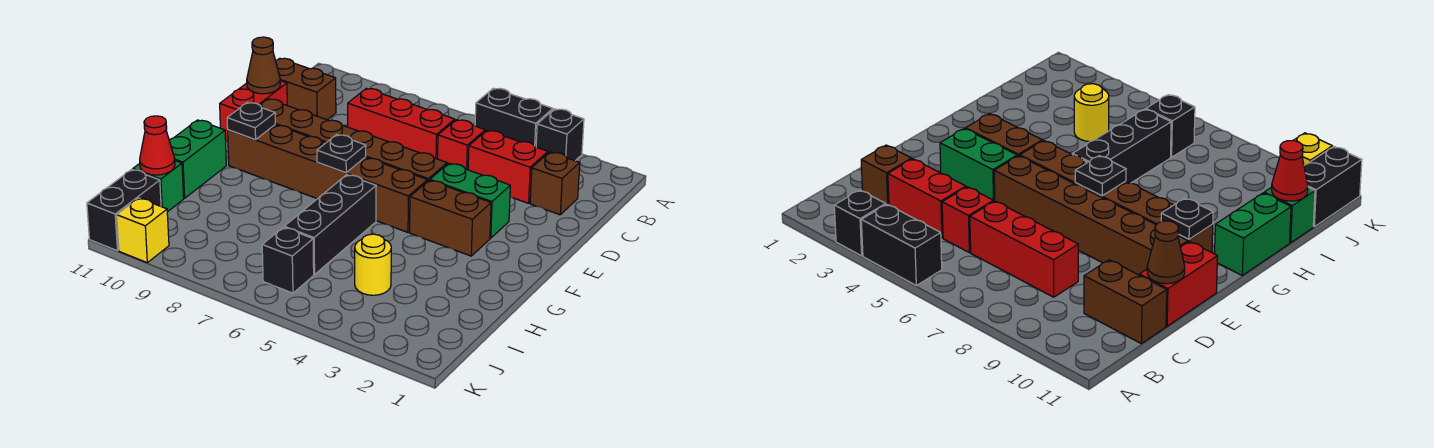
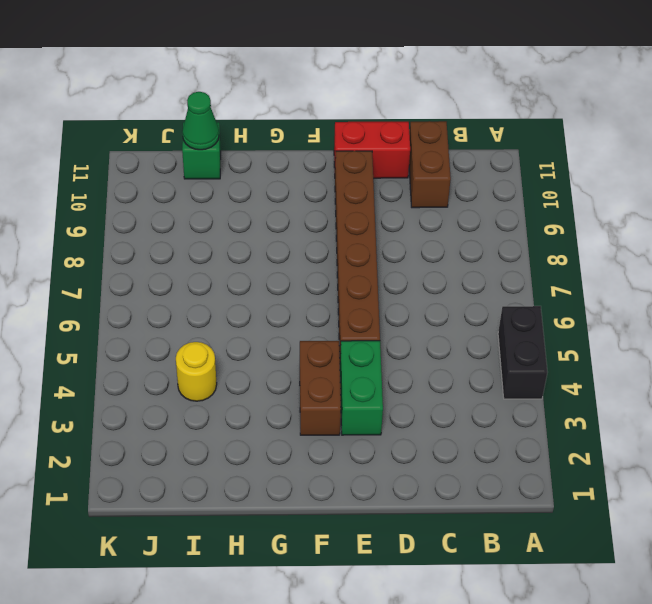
green cone I11 level 2 -> red cone I11 level 2
none -> black brick A3 level 1
none -> brown brick C2 level 1
none -> red brick C3:C4 level 1

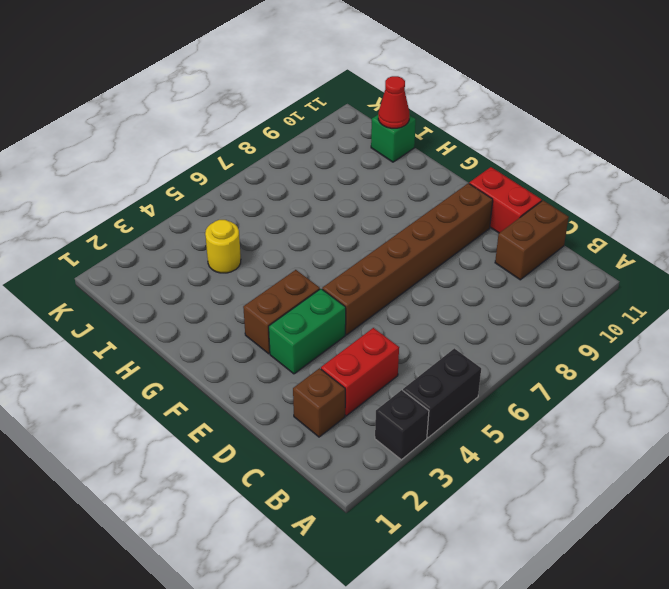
none -> red brick C5 level 1
none -> red brick C6:C8 level 1
none -> brown brick F5:F10 level 1

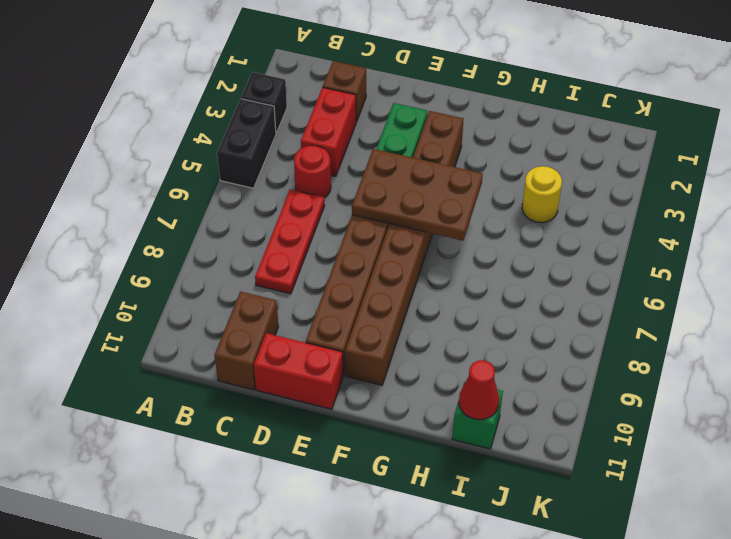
red round brick C5 level 1 -> red brick C5 level 1
red plate C6:C8 level 1 -> red brick C6:C8 level 1
brown plate E5:G6 level 2 -> none
none -> black brick G6:I6 level 1
none -> green brick G11:H11 level 1
none -> black brick J6 level 1

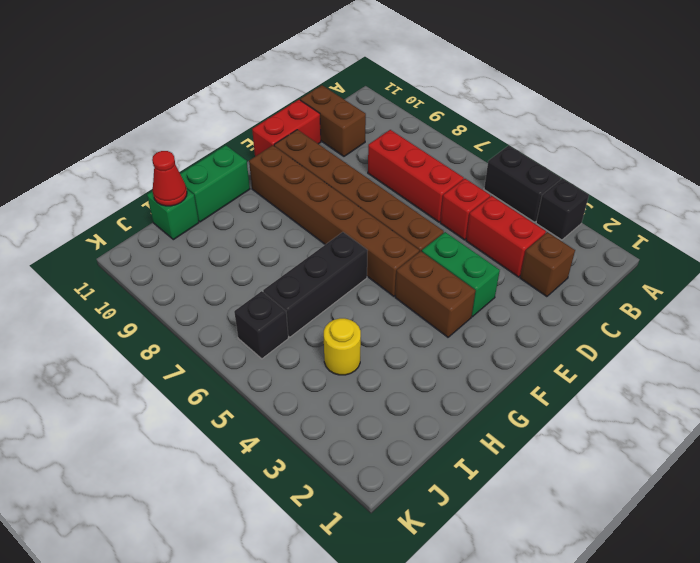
none -> black brick J11:K11 level 1
none -> yellow brick K10 level 1
none -> brown cone D11 level 2

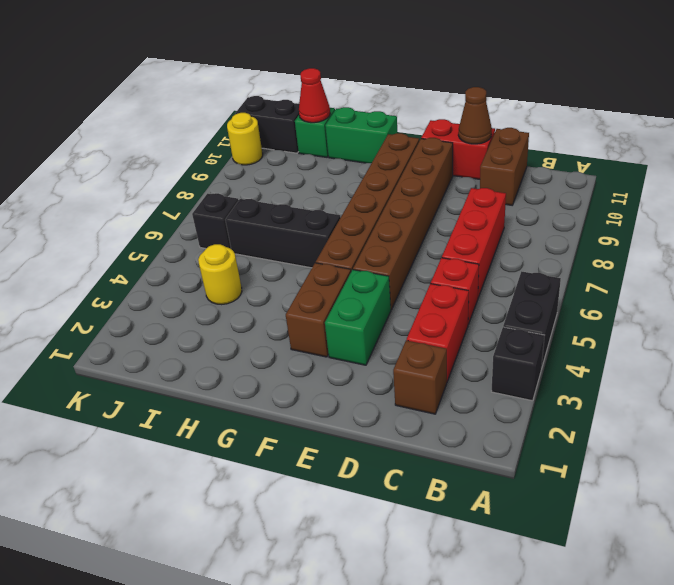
yellow round brick K10 level 1 -> yellow brick K10 level 1
none -> black plate F7 level 2
none -> black plate F10 level 2

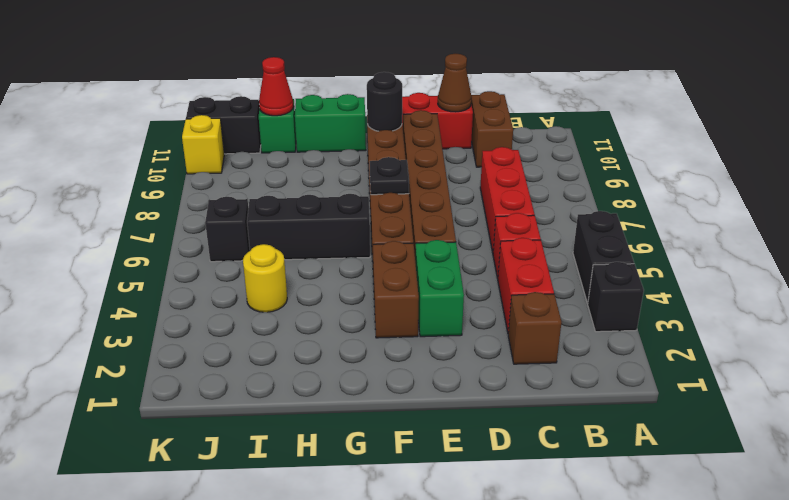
black round brick F10 level 2 -> black plate F10 level 2

